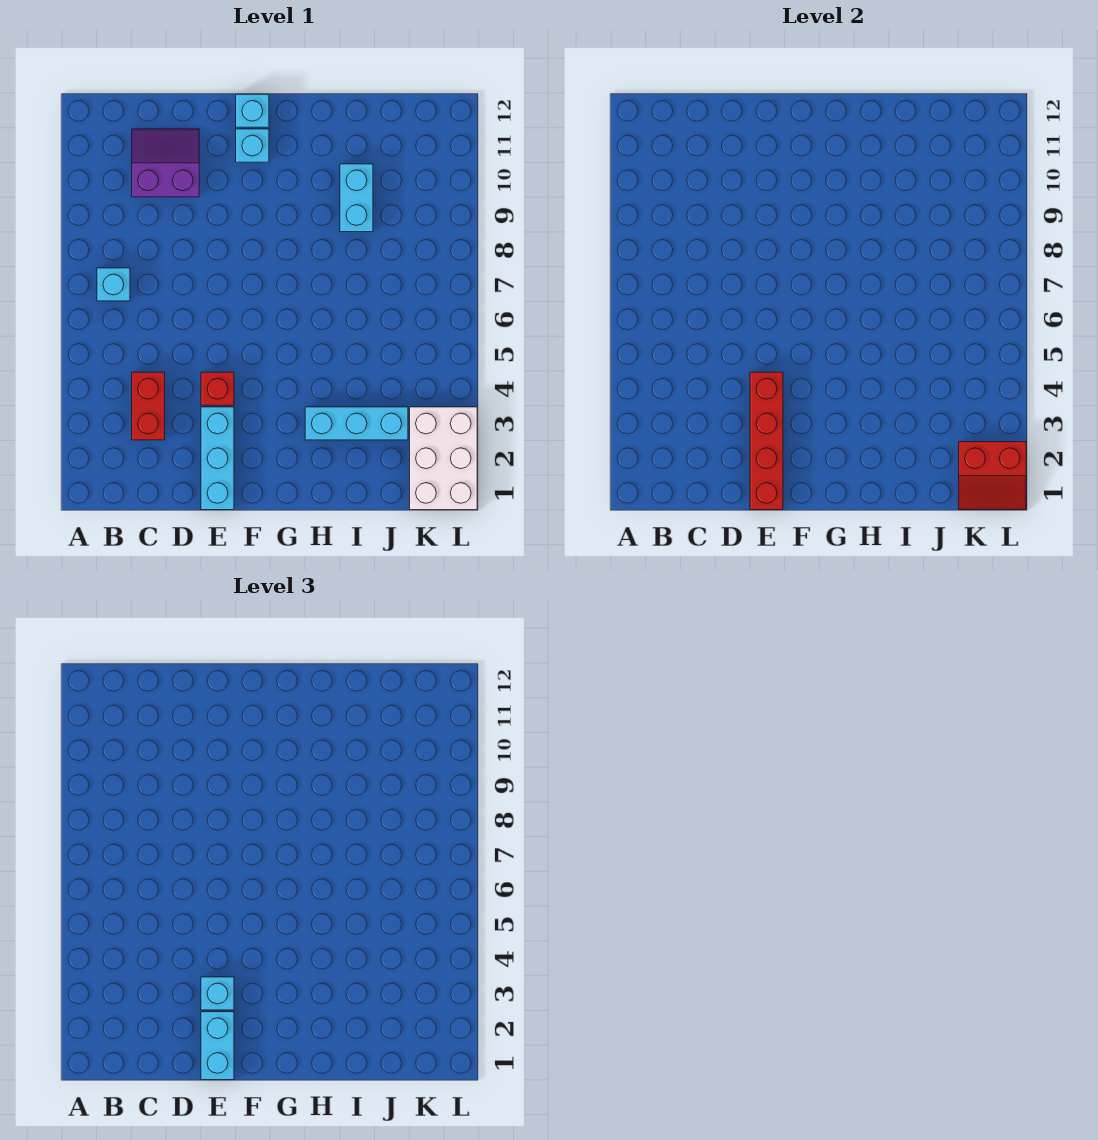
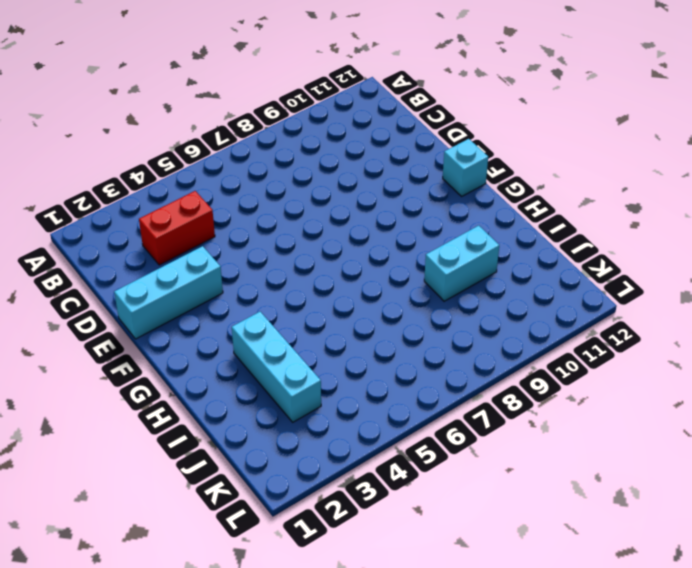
none -> cyan brick B7 level 1
none -> purple slope C10:D11 level 1 top 10
none -> red brick E4 level 1

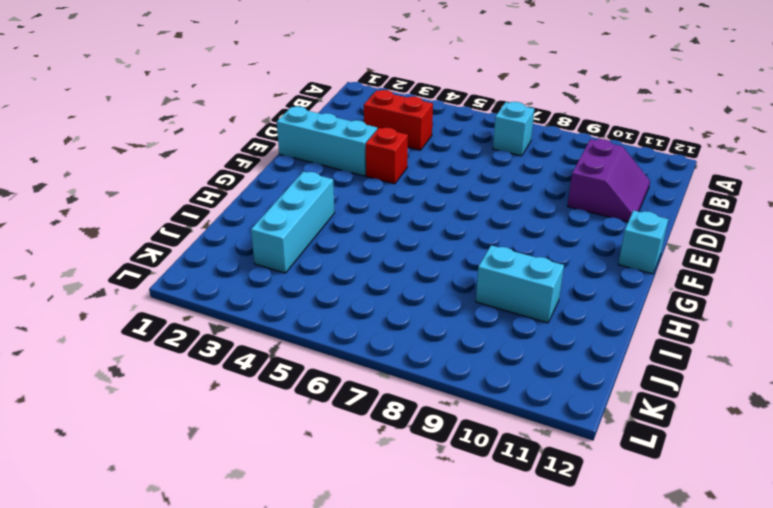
none -> cyan brick F11 level 1
none -> white brick K1:L3 level 1
none -> red brick E1:E4 level 2

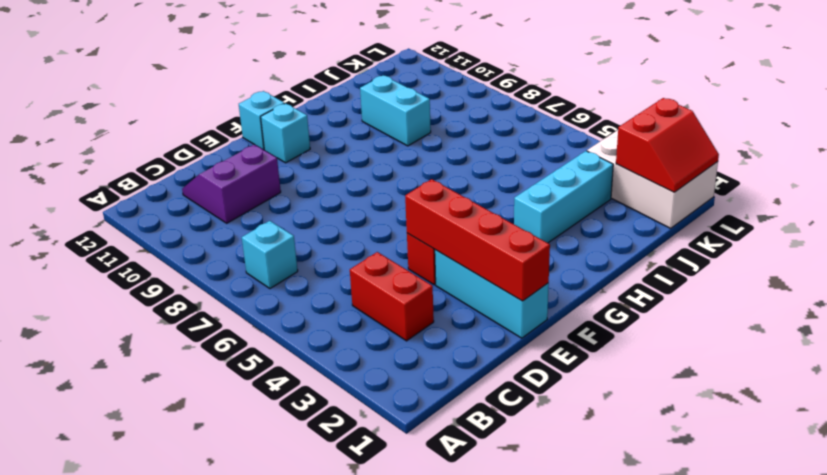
none -> cyan brick E1:E2 level 3
none -> cyan brick E3 level 3

